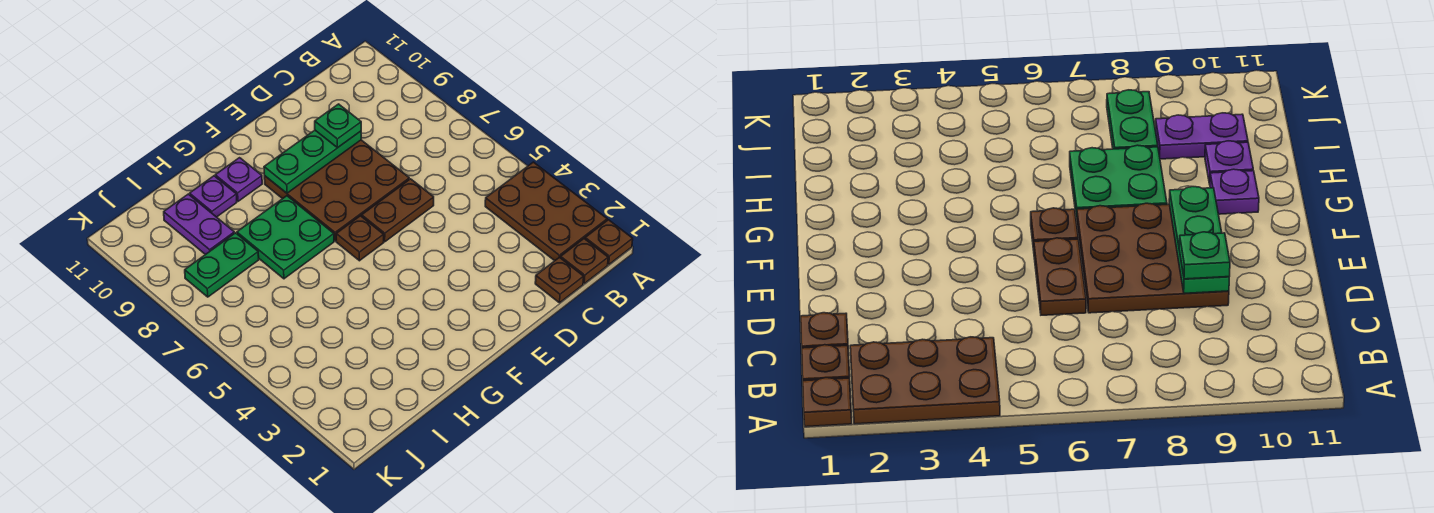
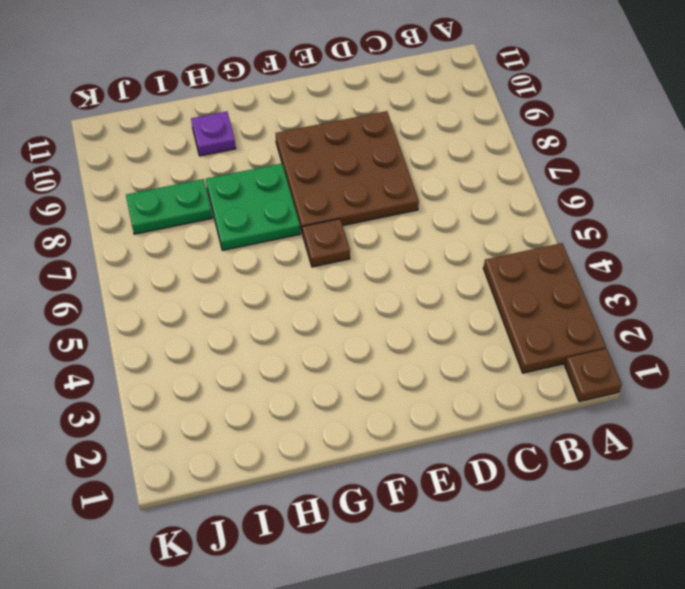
none -> brown plate B1 level 1
none -> brown plate C1 level 1
none -> brown plate D6:E6 level 1

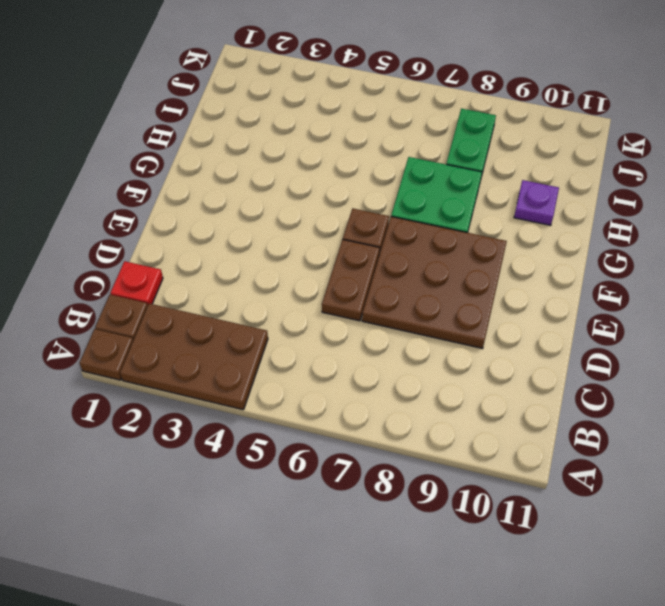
red plate C1 level 1 -> brown plate C1 level 1
none -> purple plate G10 level 1
none -> purple plate I9:I10 level 1
none -> green plate D9:F9 level 2

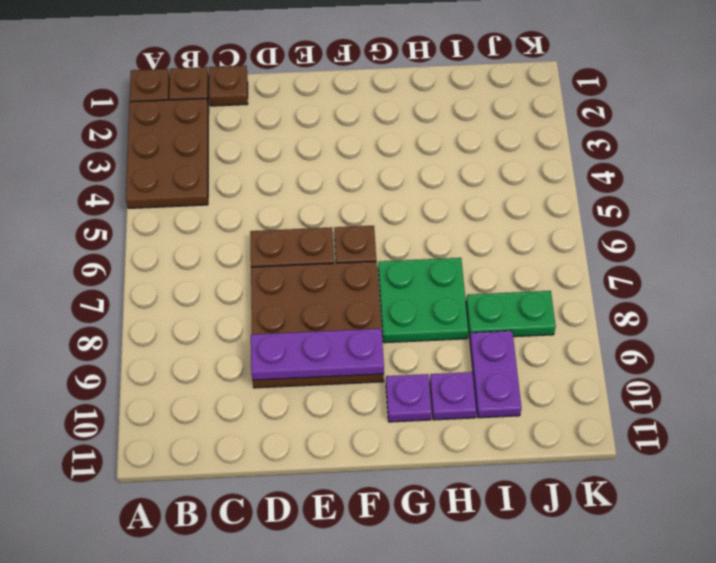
purple plate D9:F9 level 2 -> green plate D9:F9 level 2
none -> green plate D9 level 3

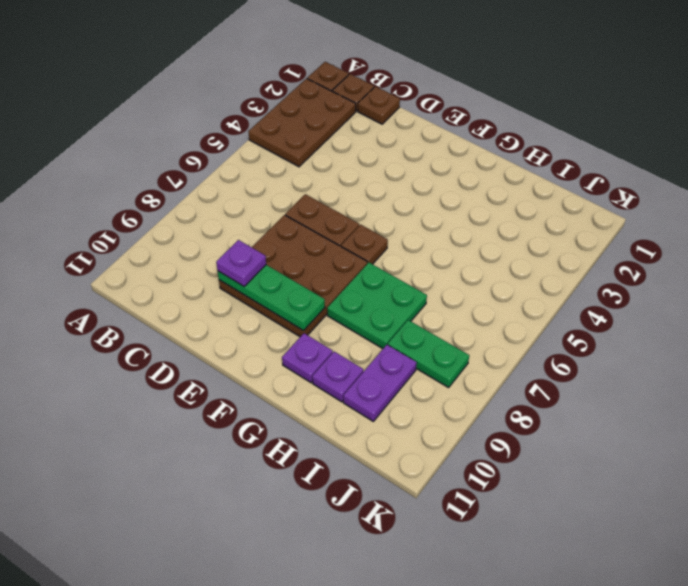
purple plate D9 level 3 -> green plate D9 level 3

